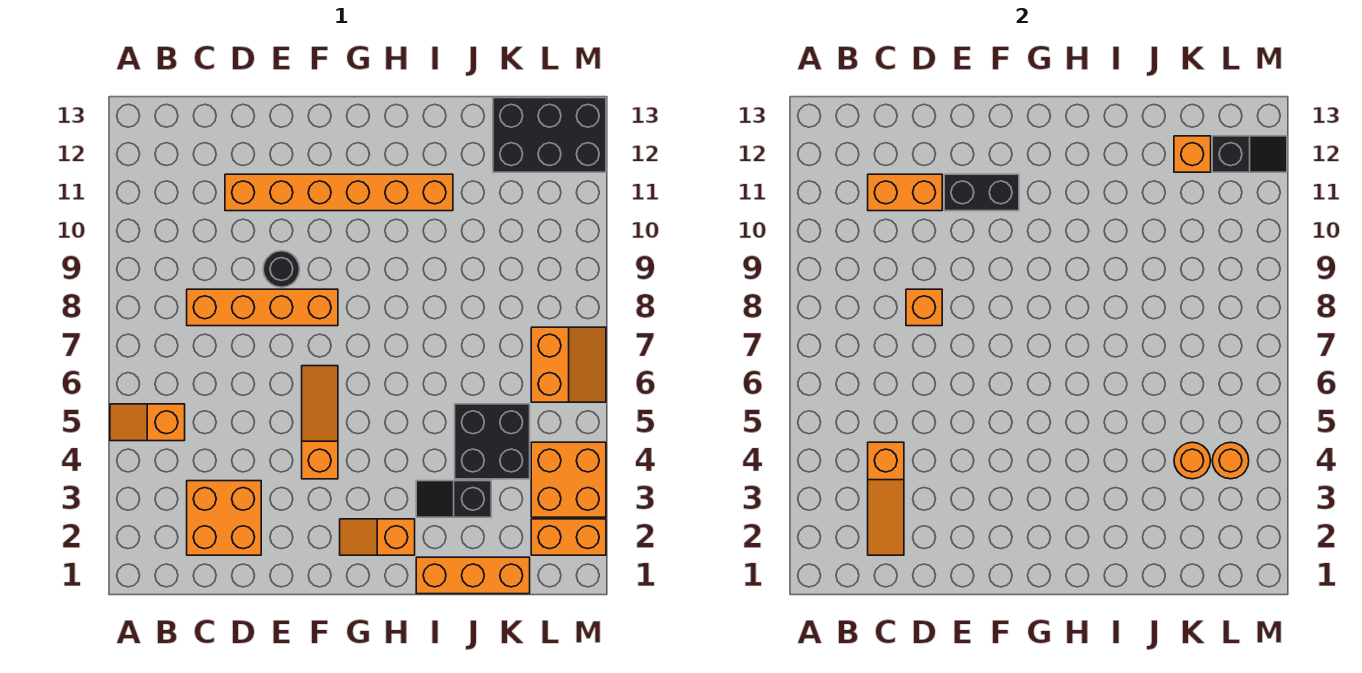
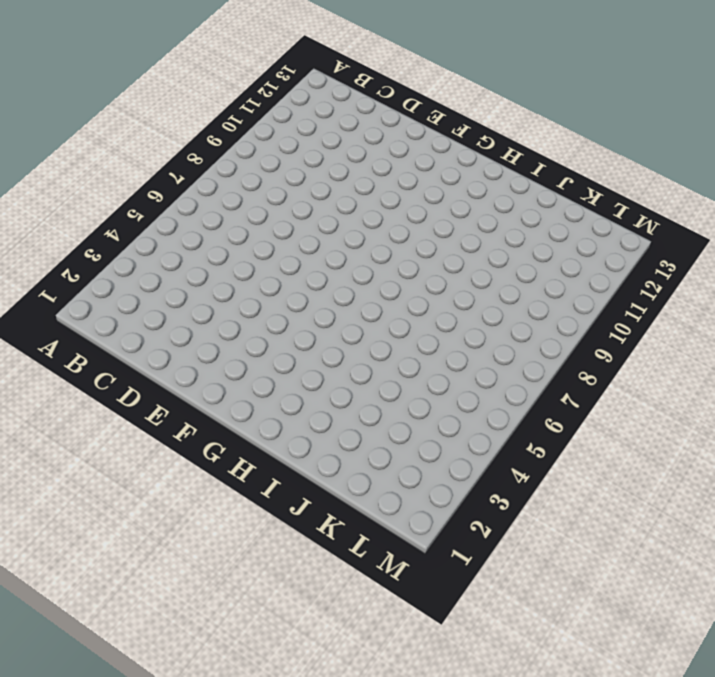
none -> orange slope A5:B5 level 1 top B
none -> orange brick C2:D3 level 1
none -> orange brick C8:F8 level 1

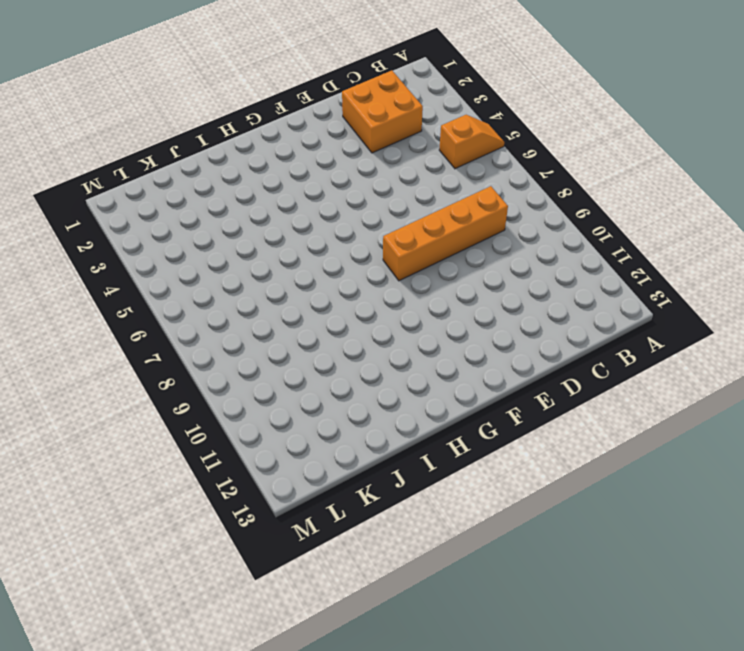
none -> orange brick D11:I11 level 1
none -> black round brick E9 level 1
none -> orange slope F4:F6 level 1 top 4

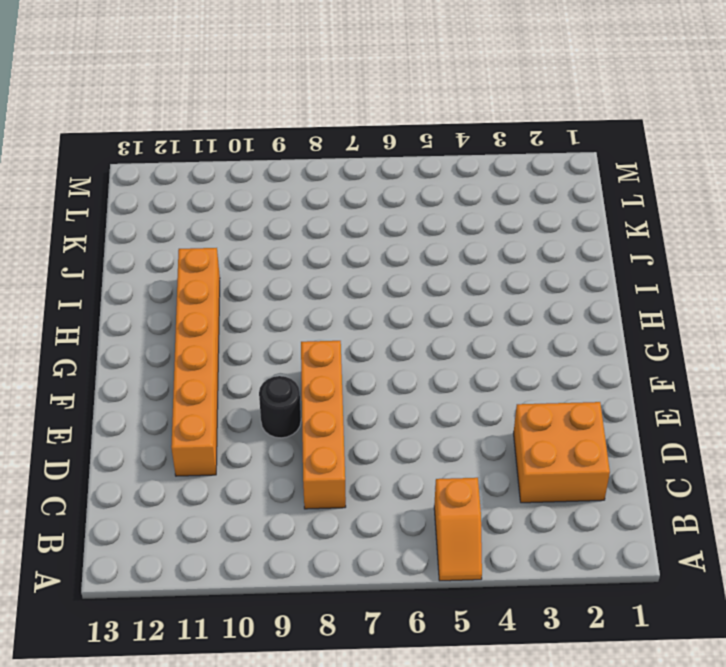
none -> orange slope F4:F6 level 1 top 4
none -> orange slope G2:H2 level 1 top H
none -> orange brick I1:K1 level 1

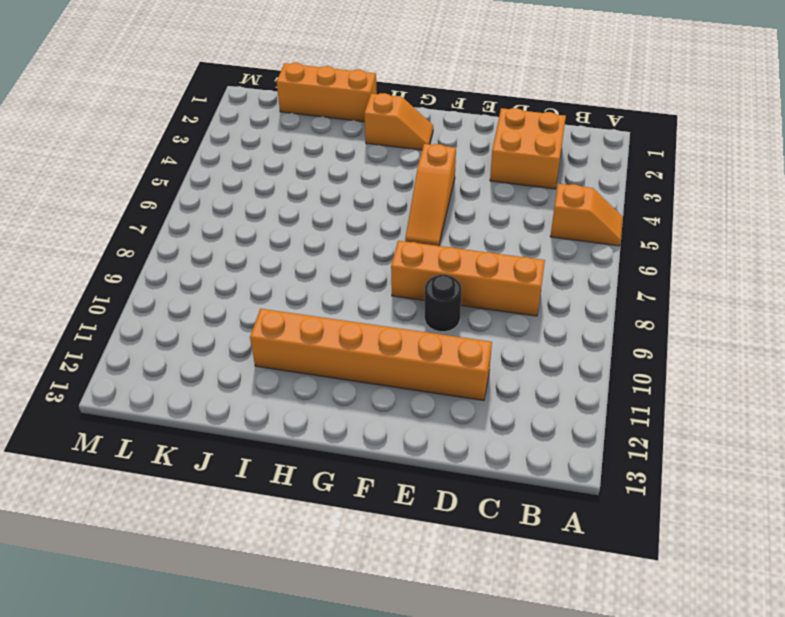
none -> black slope I3:J3 level 1 top J
none -> black brick J4:K5 level 1
none -> black brick K12:M13 level 1

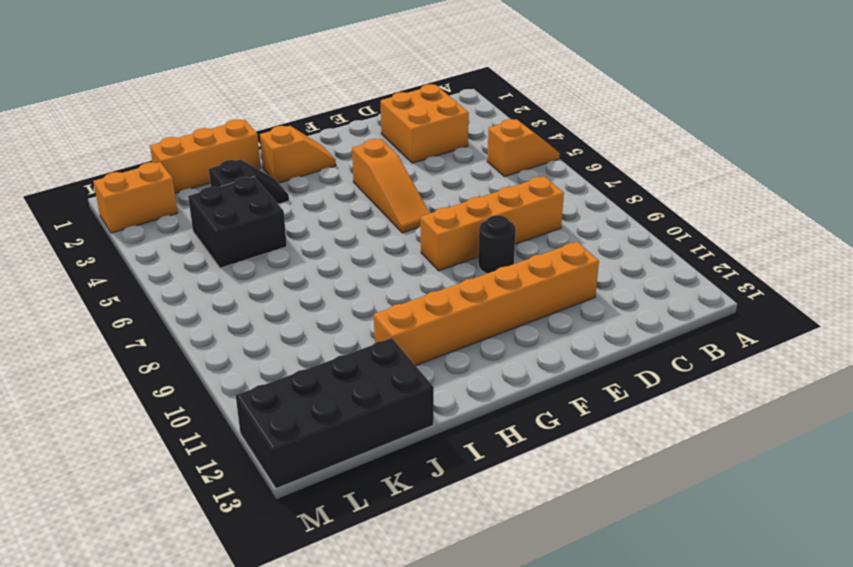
black brick J12:M13 level 1 -> black brick K12:M13 level 1
none -> orange brick L3:M4 level 1
none -> orange slope L6:M7 level 1 top L
none -> orange slope C2:C4 level 2 top 4

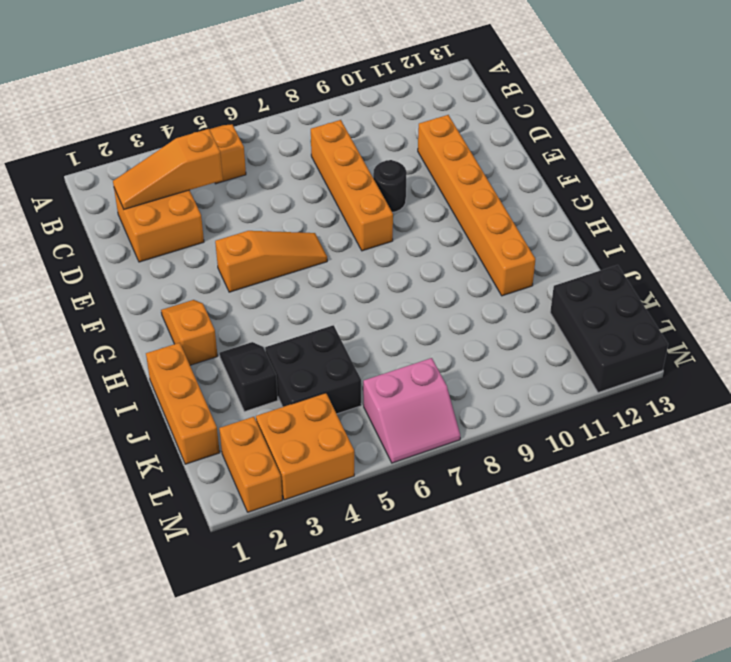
pink slope L6:M7 level 1 top L -> orange slope L6:M7 level 1 top L
none -> orange brick C11:D11 level 2
none -> orange brick D8 level 2
none -> black brick E11:F11 level 2

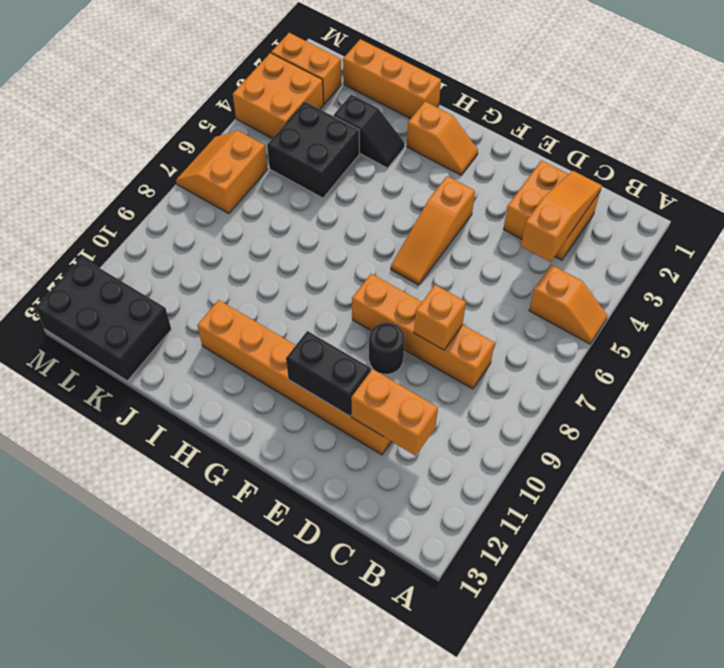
none -> orange round brick K4 level 2
none -> orange brick K12 level 2
none -> orange round brick L4 level 2

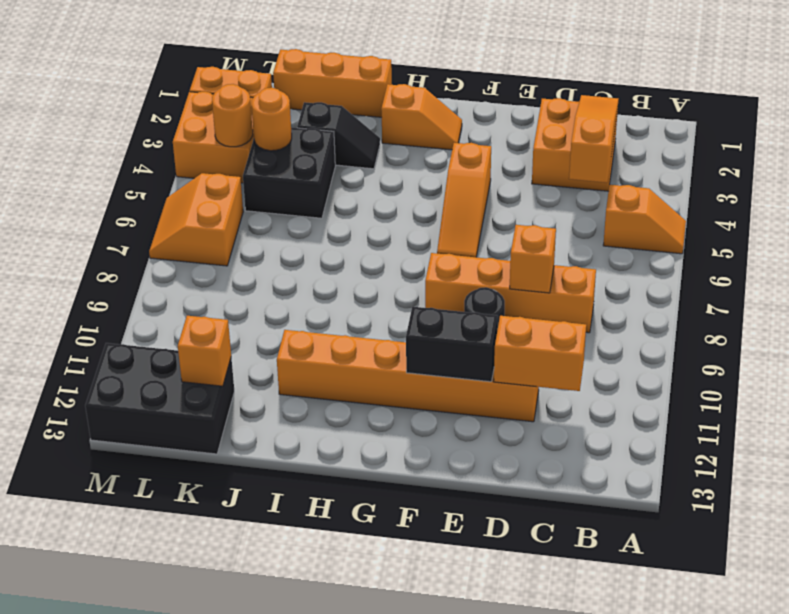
none -> black slope L12:M12 level 2 top L

